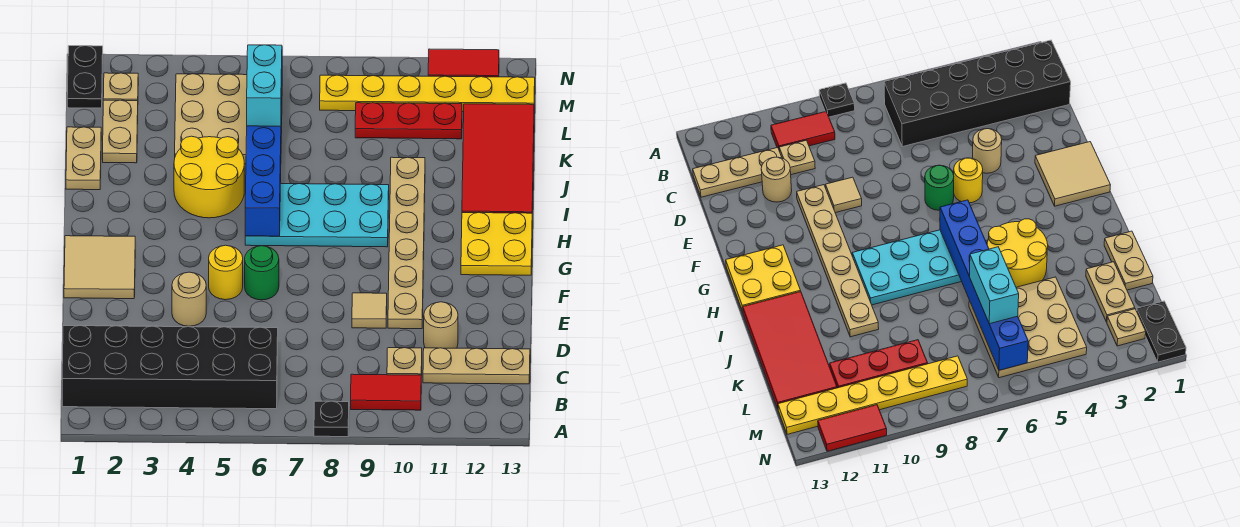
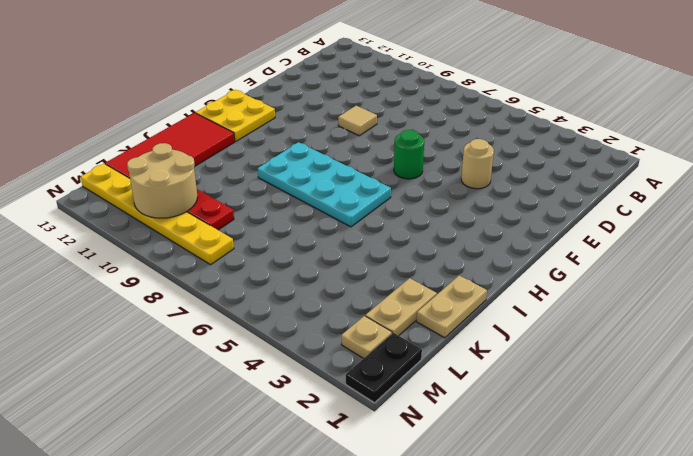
tan round brick L10:M11 level 2 -> none
none -> black plate A8 level 1
none -> black brick B1:C6 level 1
none -> red tile B9:B10 level 1

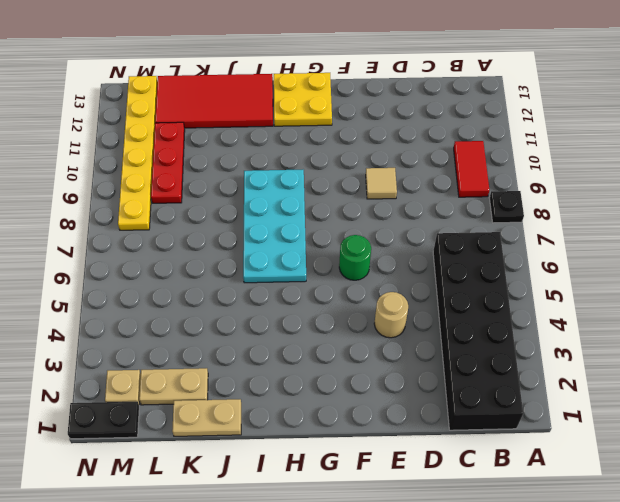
none -> tan plate C10 level 1
none -> tan plate C11:C13 level 1
none -> tan round brick D11 level 1

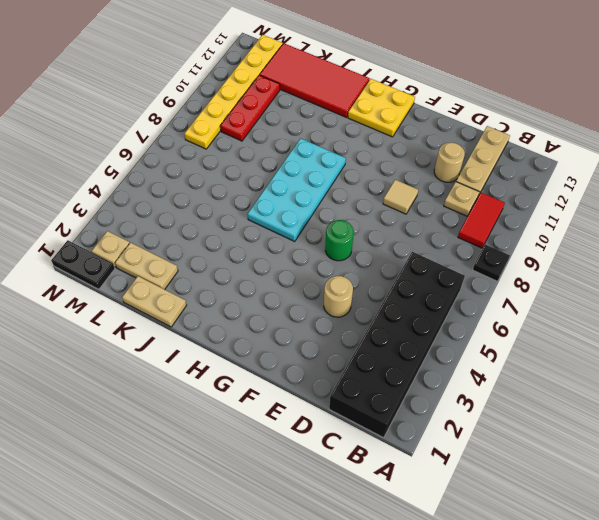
none -> tan plate E10:J10 level 1
none -> tan tile F1:G2 level 1
none -> yellow round brick F5 level 1

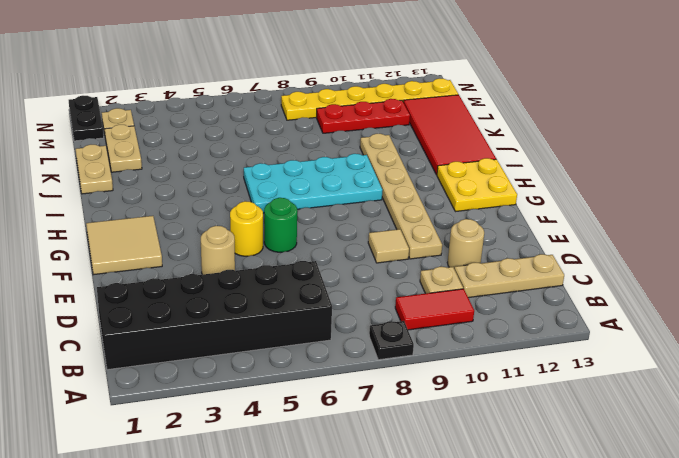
none -> yellow round brick I4:J5 level 1
none -> tan plate K4:M6 level 1
none -> red tile N11:N12 level 1

